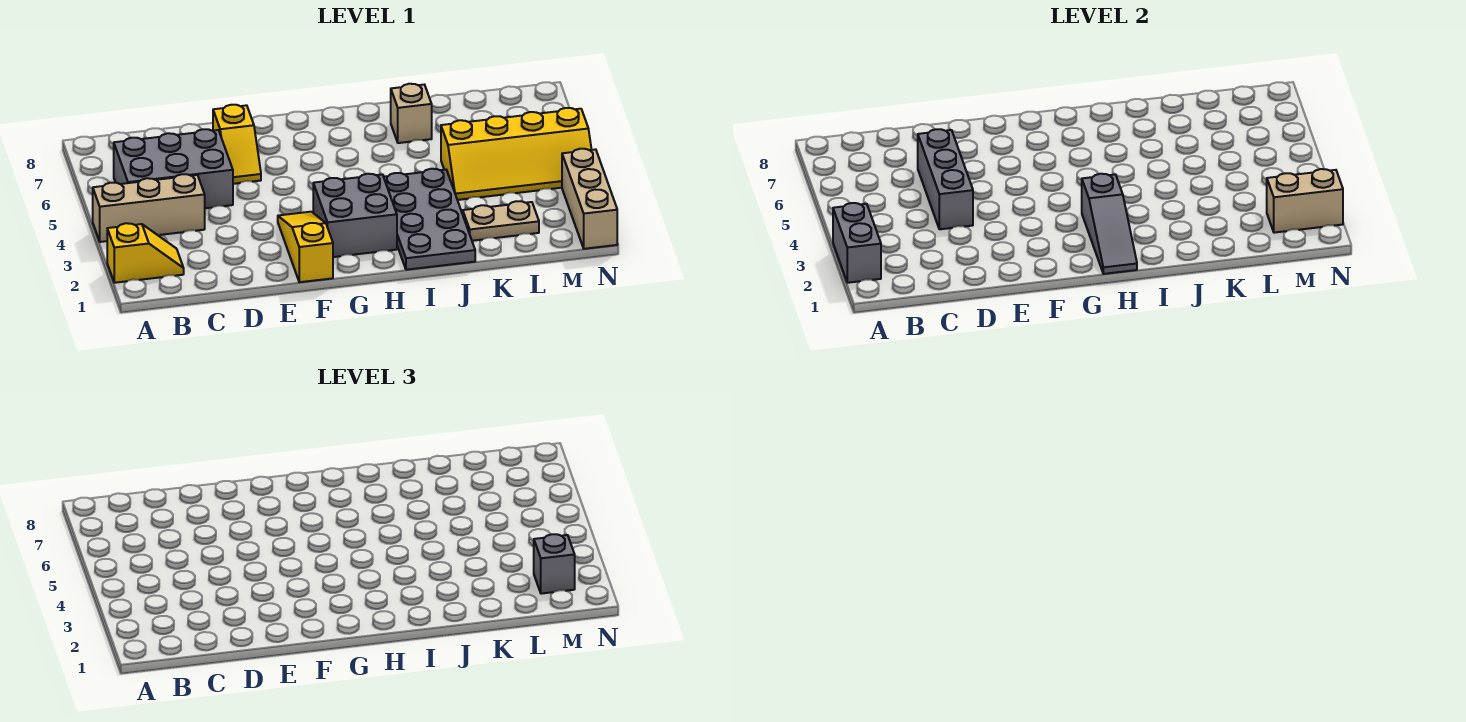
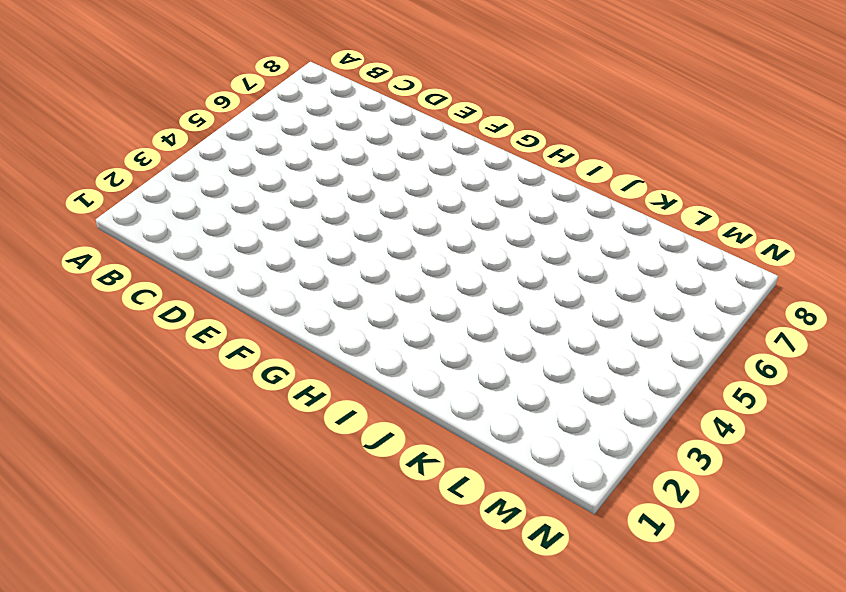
none -> yellow slope A2:B2 level 1 top A
none -> tan brick A4:C4 level 1
none -> grey brick B5:D6 level 1

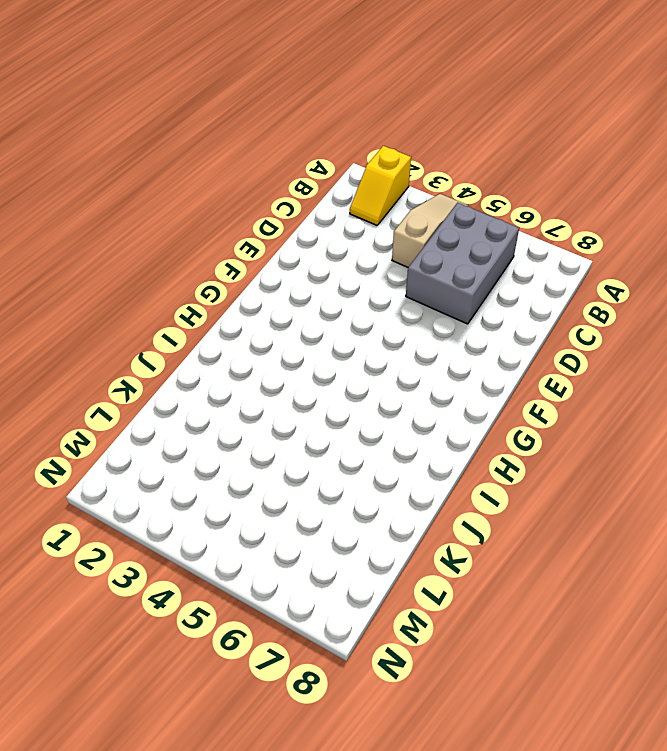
tan slope A4:C4 level 1 top C -> tan brick A4:C4 level 1
none -> yellow slope E6:E7 level 1 top 7
none -> yellow slope F1:F3 level 1 top 1
none -> grey brick G2:H3 level 1

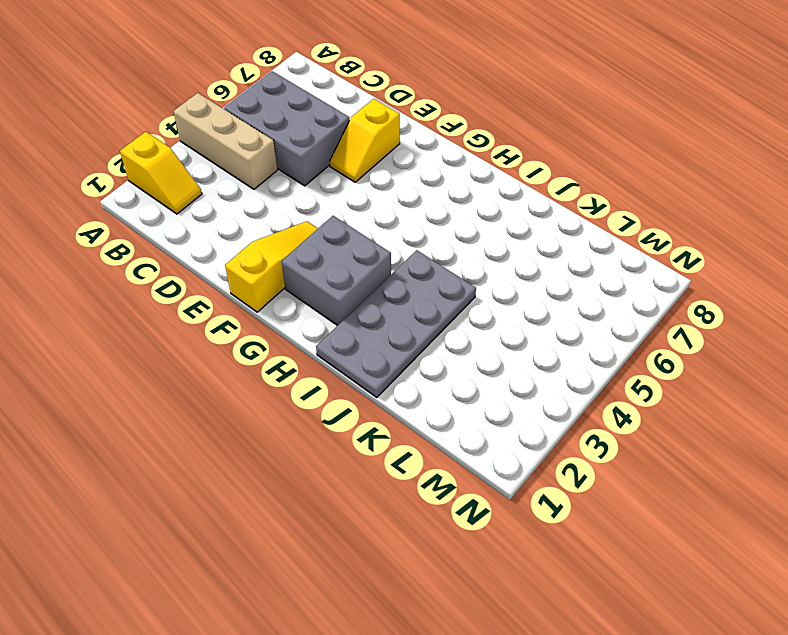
none -> tan brick J7 level 1
none -> tan plate K2:L2 level 1
none -> yellow slope K4:N5 level 1 top 5

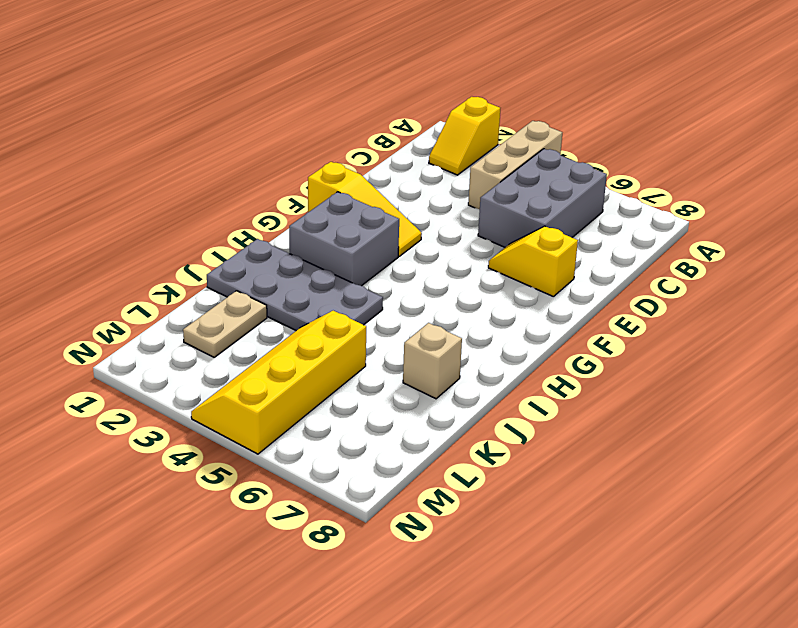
none -> tan brick N1:N3 level 1
none -> grey brick A2:A3 level 2
none -> grey brick D4:D6 level 2

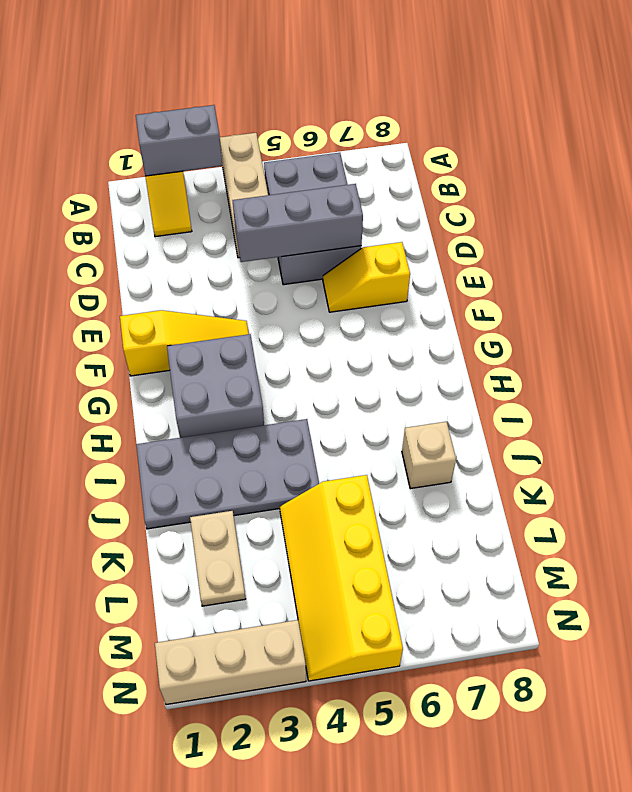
none -> grey slope H1:H3 level 2 top 3
none -> tan brick M2:N2 level 2
none -> grey brick M2 level 3

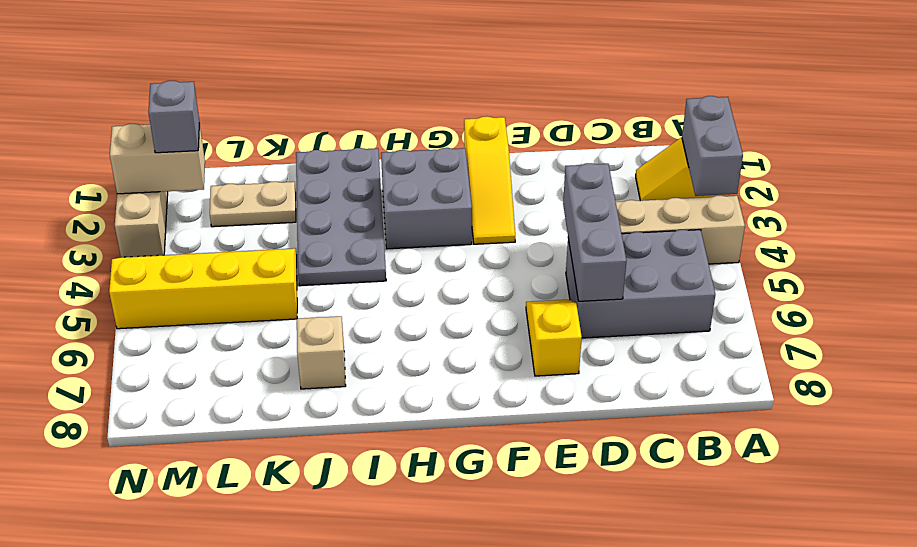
none -> grey slope H1:H3 level 2 top 3

